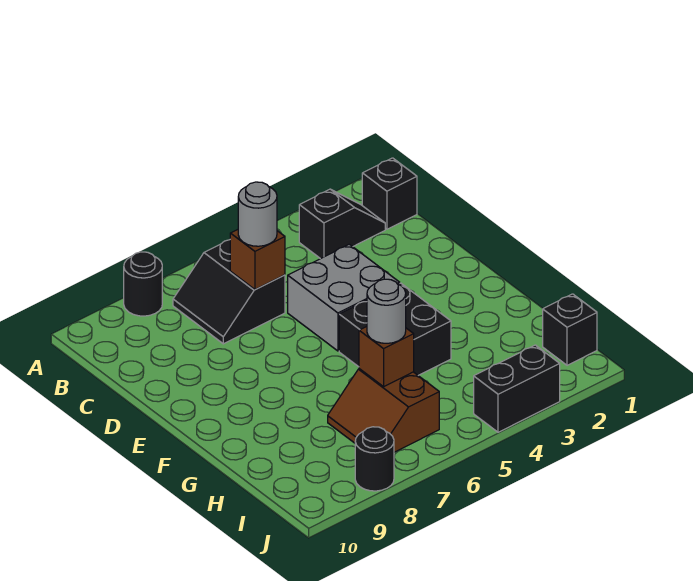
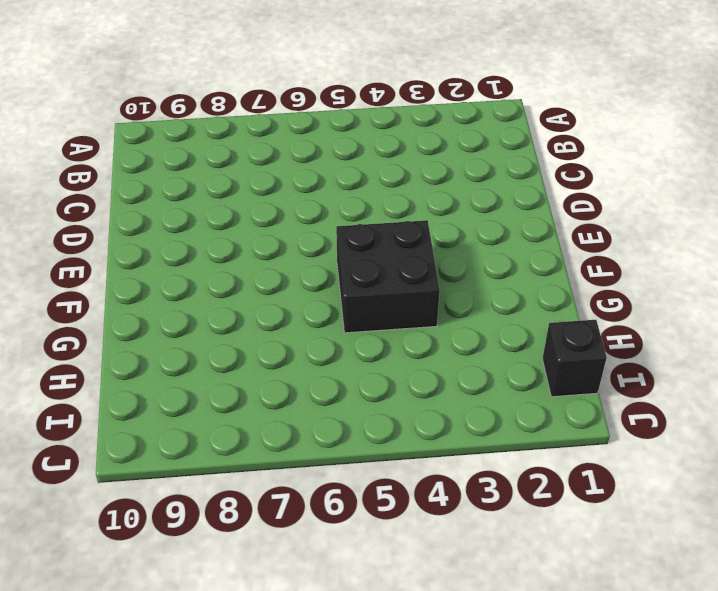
none -> black round brick A8 level 1
none -> black brick B1 level 1
none -> black slope B2:B3 level 1 top 3

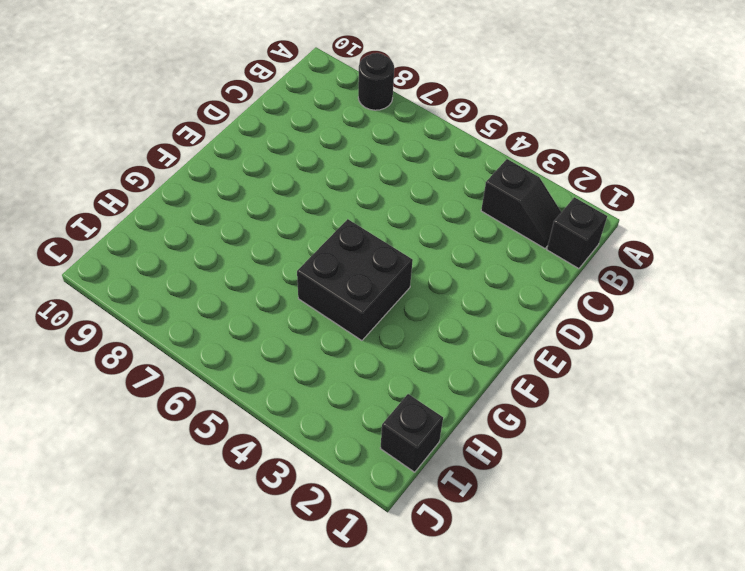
none -> black slope B6:C7 level 1 top 6
none -> grey brick D4:E5 level 1
none -> brown slope H6:I7 level 1 top 6

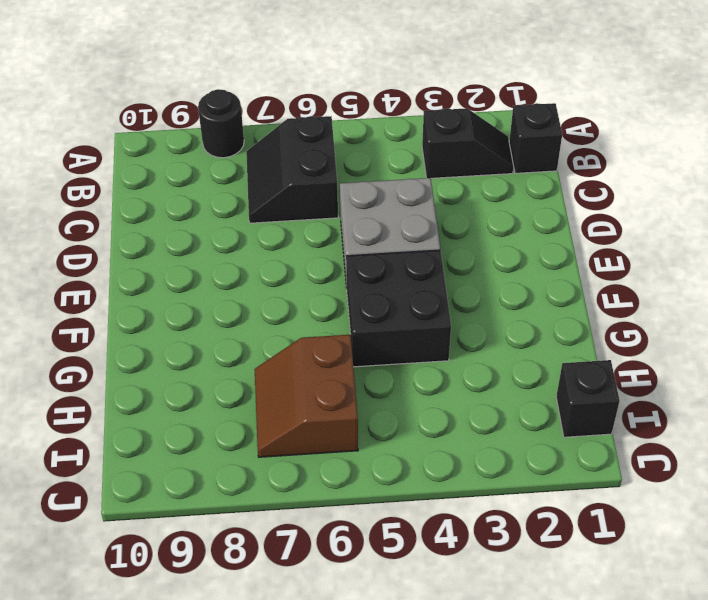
none -> black brick J3:J4 level 1
none -> black round brick J8 level 1
none -> brown brick C6 level 2

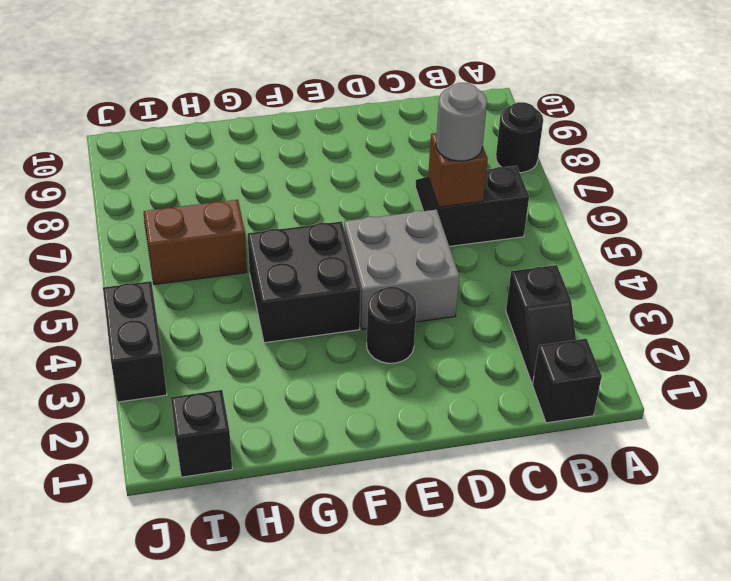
black round brick E3 level 1 -> black round brick J8 level 1
none -> brown brick H6 level 2
none -> grey round brick H6 level 3

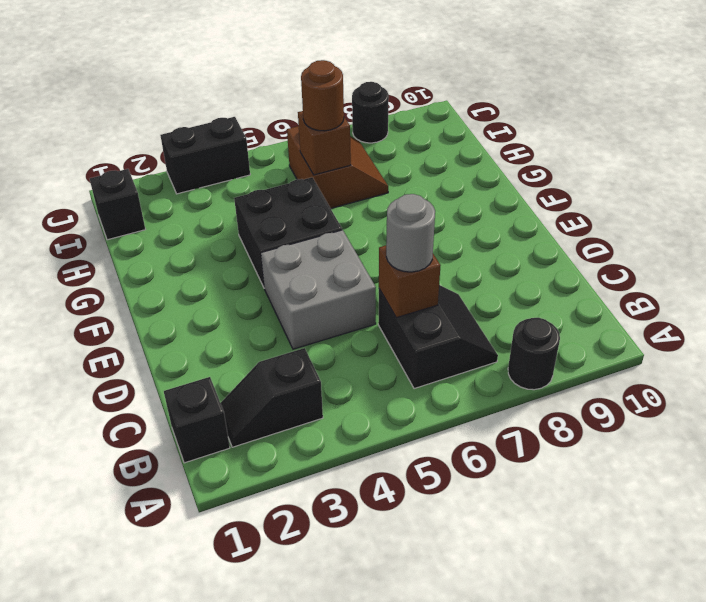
brown round brick H6 level 3 -> grey round brick H6 level 3

